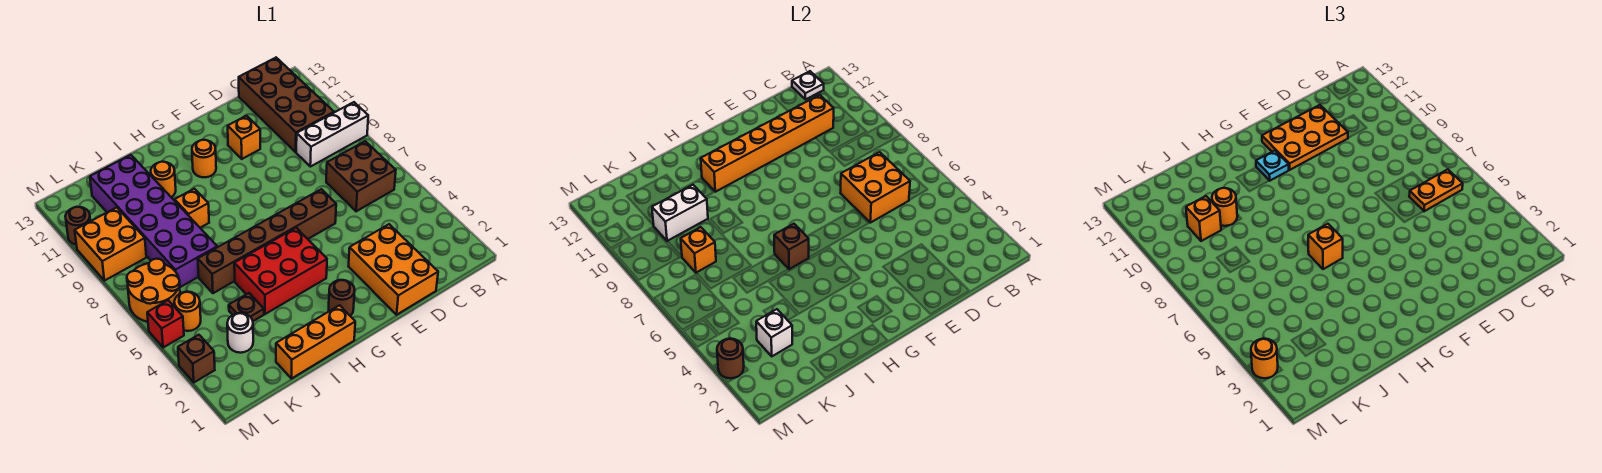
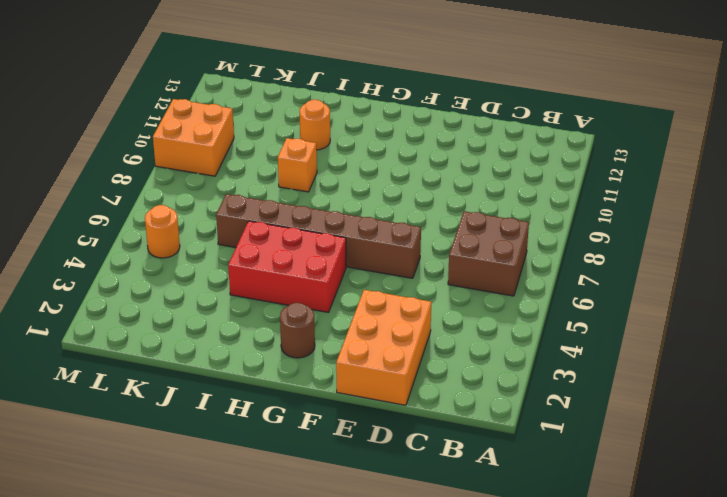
none -> white brick A9:C9 level 1
none -> brown brick B10:C13 level 1
none -> orange brick E11 level 1
none -> orange round brick G11 level 1

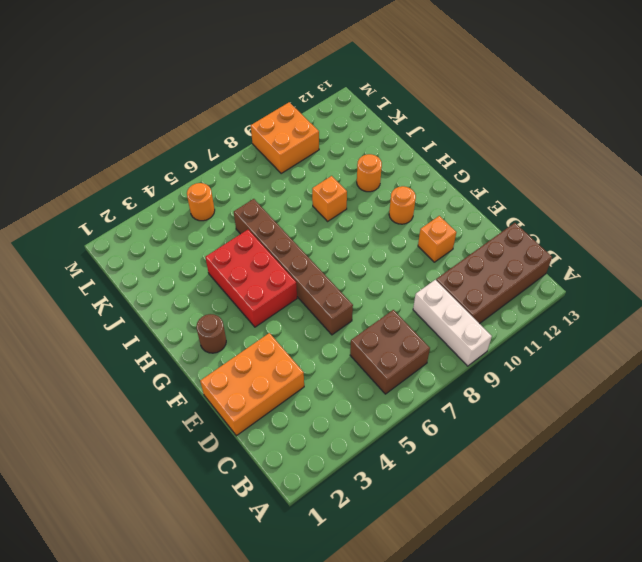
none -> orange brick H1:J1 level 1
none -> brown plate J4 level 1
none -> purple brick J7:K12 level 1
none -> white round brick K3 level 1

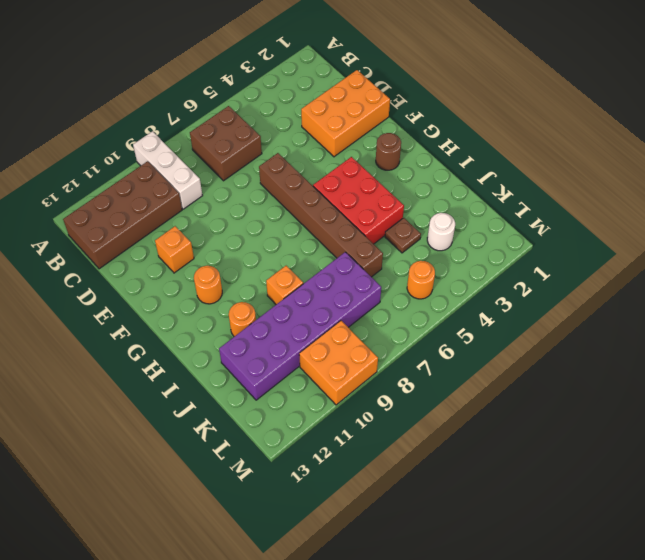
none -> orange brick H1:J1 level 1
none -> orange round brick L6:M7 level 1
none -> brown brick M3 level 1
none -> red brick M5 level 1

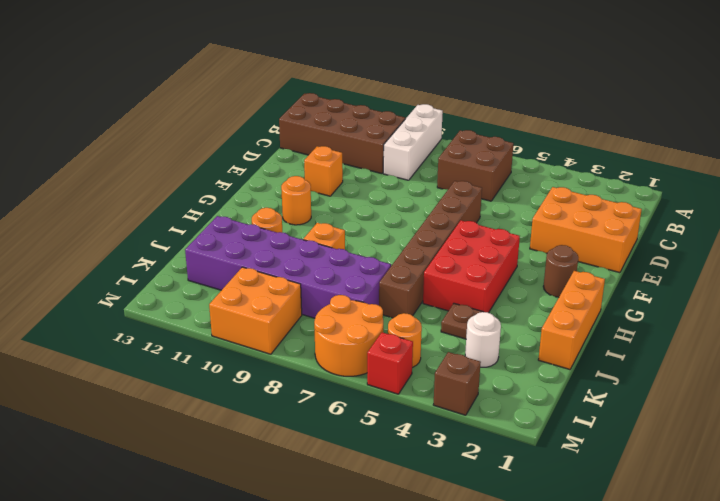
none -> brown round brick M11 level 1
none -> white plate B13 level 2
none -> orange brick C6:D7 level 2
none -> orange brick C11:H11 level 2

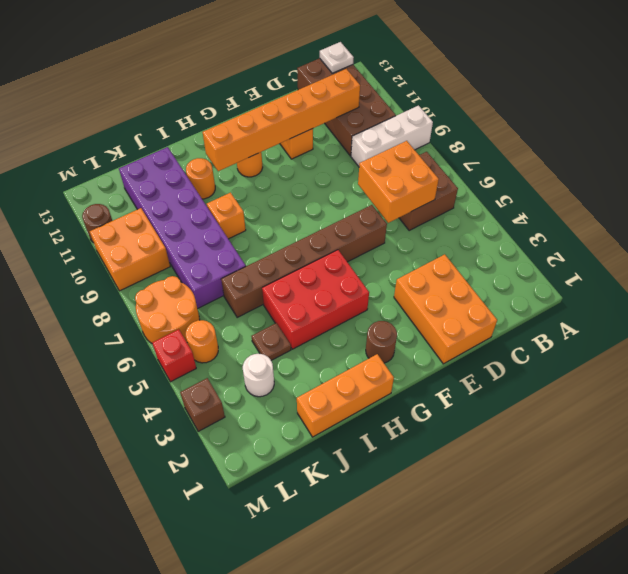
none -> brown brick H6 level 2
none -> white brick J10:K10 level 2
none -> white brick K3 level 2
none -> orange brick K8 level 2

